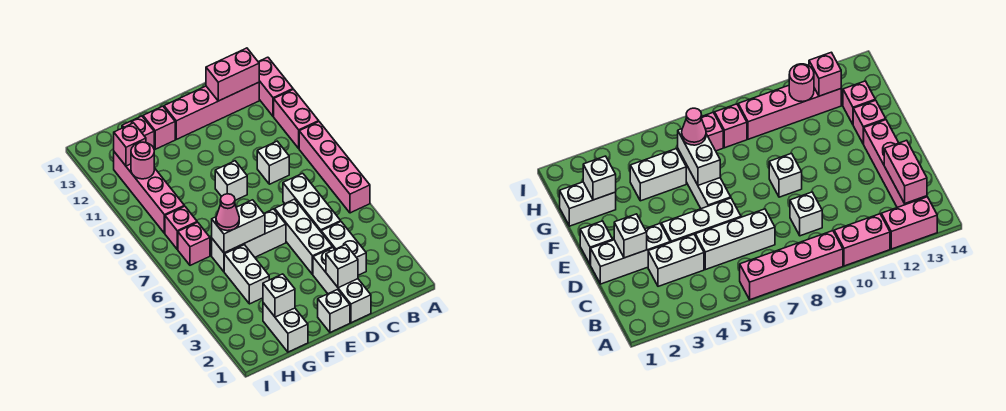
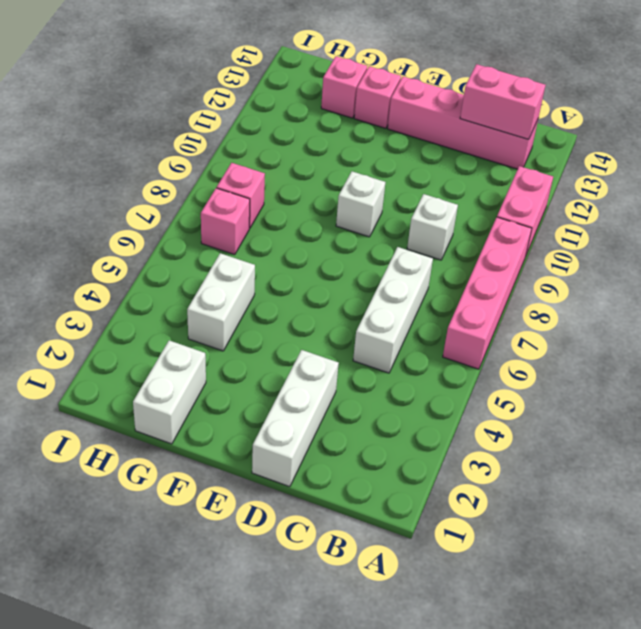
none -> pink brick A12:A13 level 1
none -> white brick C3:C4 level 1
none -> white brick D4:D6 level 1

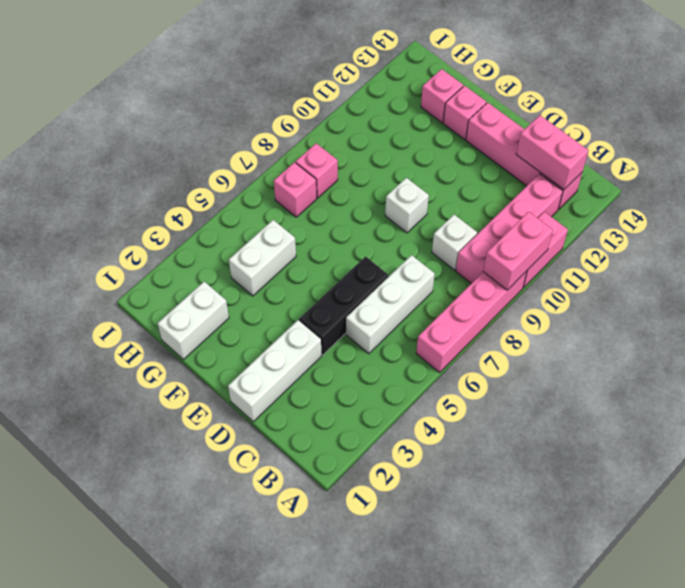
pink brick A9:A10 level 2 -> pink brick A12:A13 level 1
pink brick B9:B12 level 1 -> pink brick H9:H12 level 1
black brick D4:D6 level 1 -> white brick D4:D6 level 1
none -> white brick C3:C4 level 1
none -> white brick E1 level 1
none -> white brick E6:G6 level 1

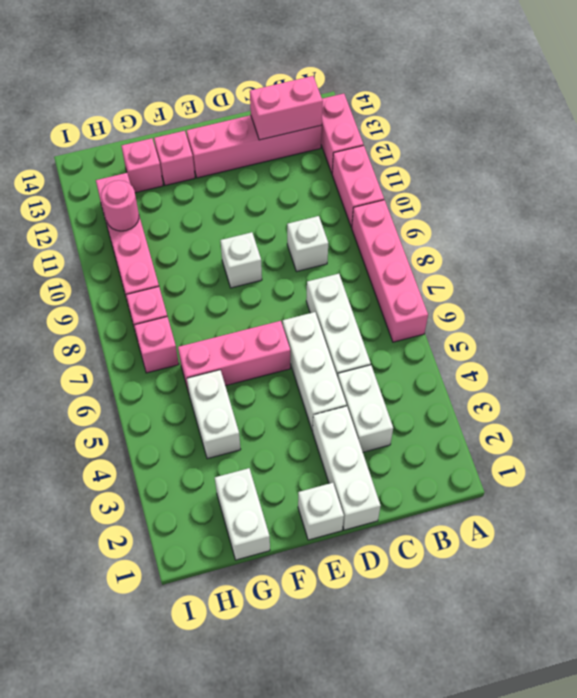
pink brick E6:G6 level 1 -> white brick E6:G6 level 1
none -> white brick D2 level 2
none -> white brick F6:G6 level 2
none -> white brick G2 level 2

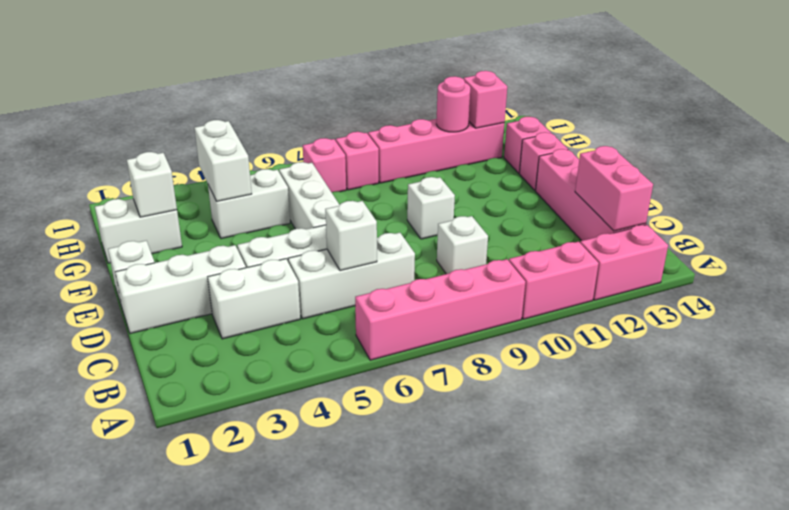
white brick C6 level 2 -> white brick D2 level 2
white brick G4:H4 level 2 -> white brick F6:G6 level 2
none -> pink cone G6 level 3

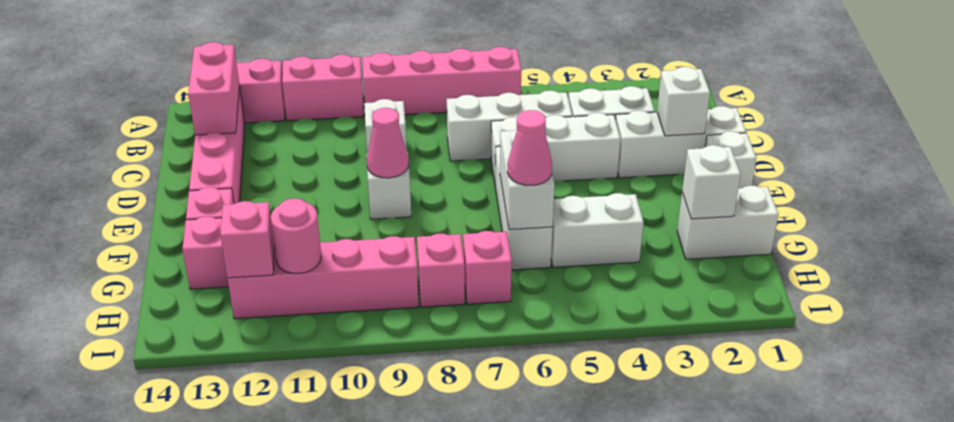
pink cone E9 level 2 -> none

